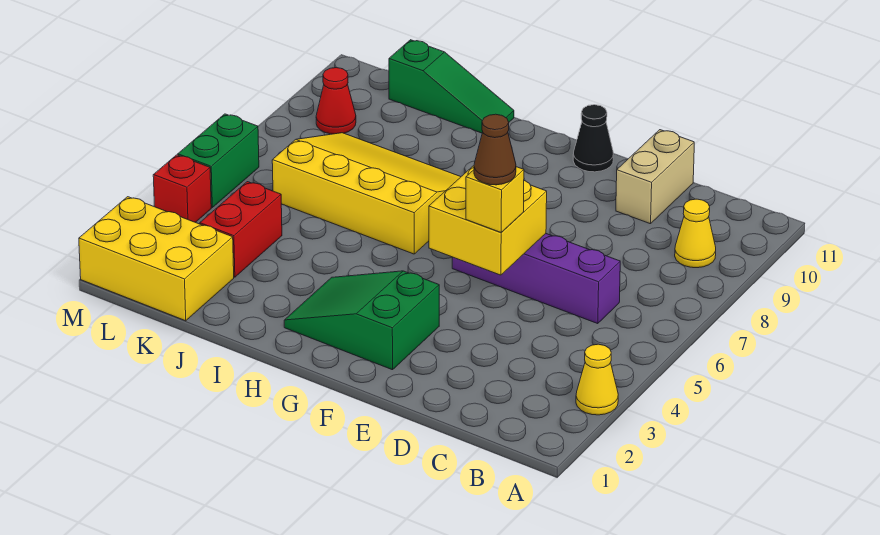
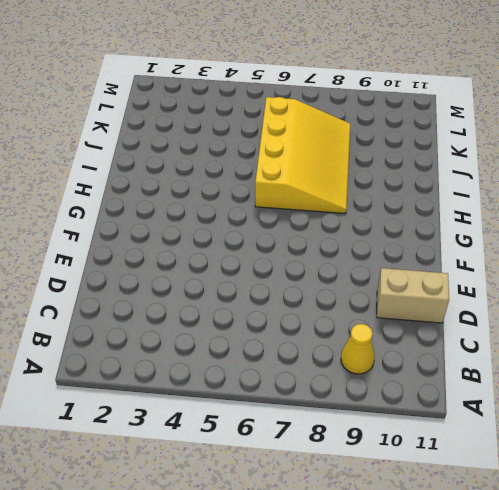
none -> yellow cone A3 level 1
none -> purple brick C6:F6 level 1
none -> green slope F2:H3 level 1 top F

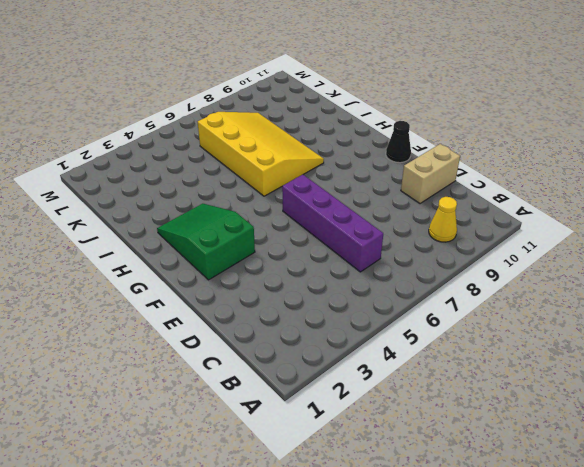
none -> yellow cone A3 level 1
none -> green slope I11:K11 level 1 top K
none -> yellow brick K1:M2 level 1

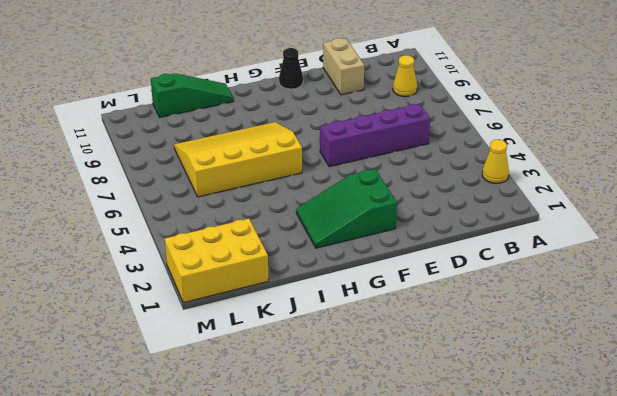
none -> red brick K3:K4 level 1
none -> red cone L9 level 1
none -> red brick M4 level 1

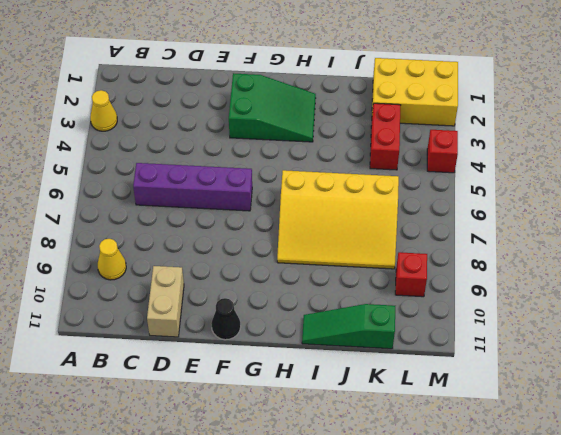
red brick L9 level 1 -> red cone L9 level 1
none -> green brick M5:M6 level 1
none -> yellow brick E5:F6 level 2
none -> yellow brick E5 level 3

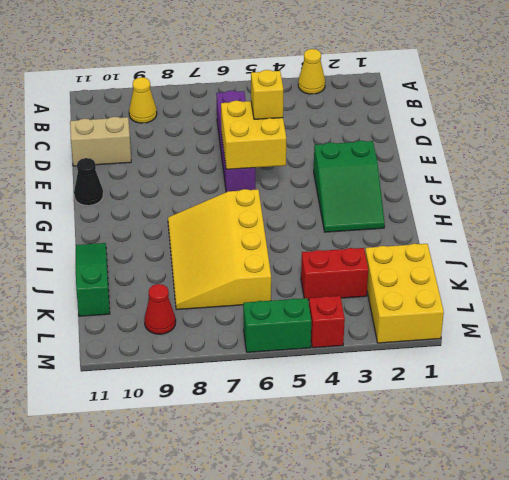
none -> brown cone E5 level 4

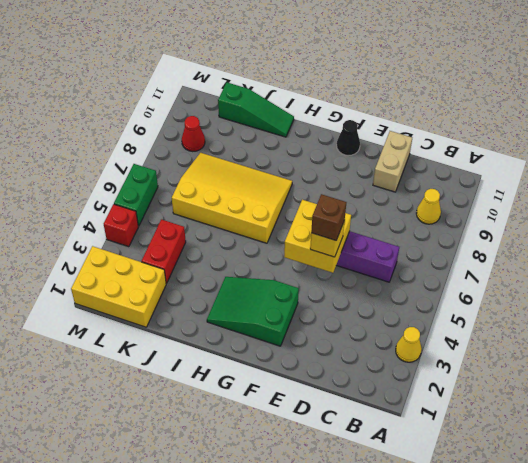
brown brick E5 level 4 -> brown cone E5 level 4

